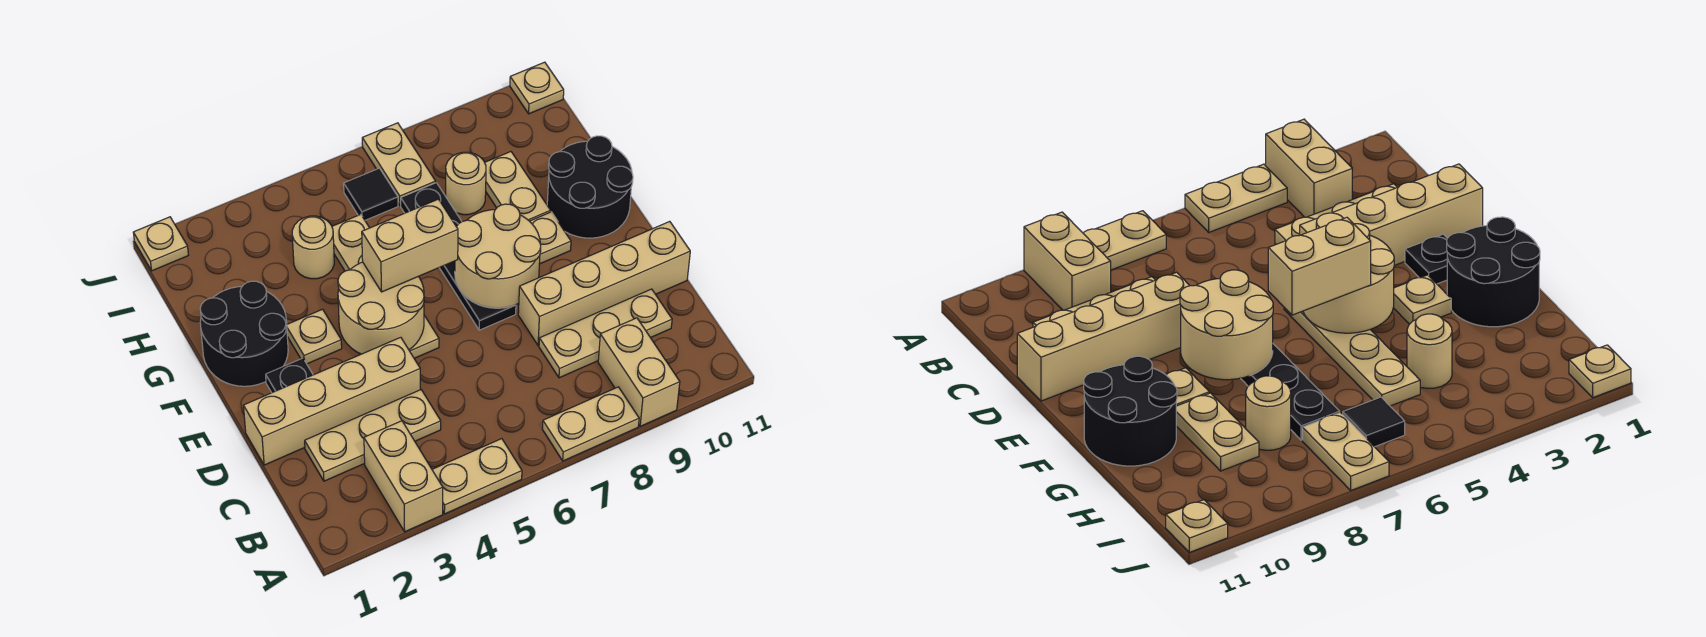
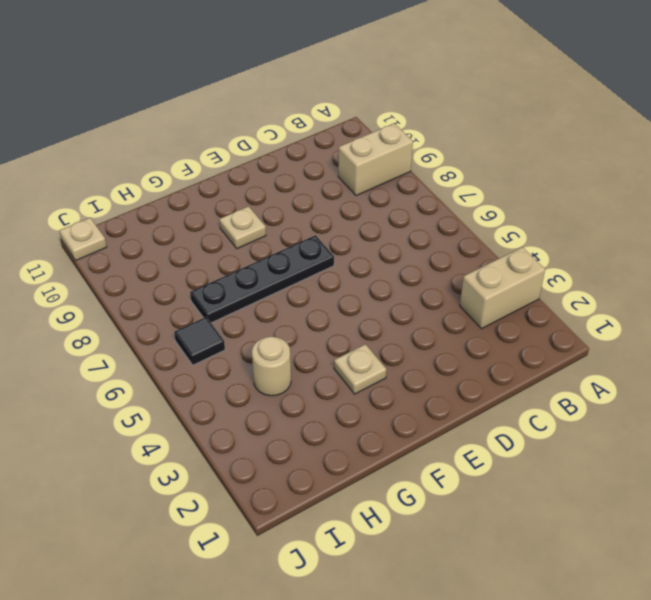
none -> tan plate A4:A5 level 1
none -> tan plate A7:A8 level 1
none -> tan plate C2:C4 level 1

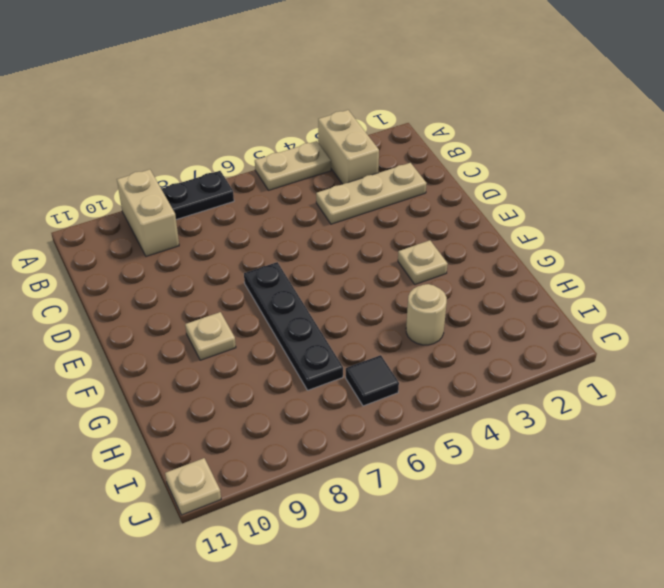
black plate A7:A8 level 1 -> tan plate A7:A8 level 1
none -> tan plate C8:C10 level 1
none -> tan brick D1:D4 level 1
none -> tan brick D8:D11 level 1

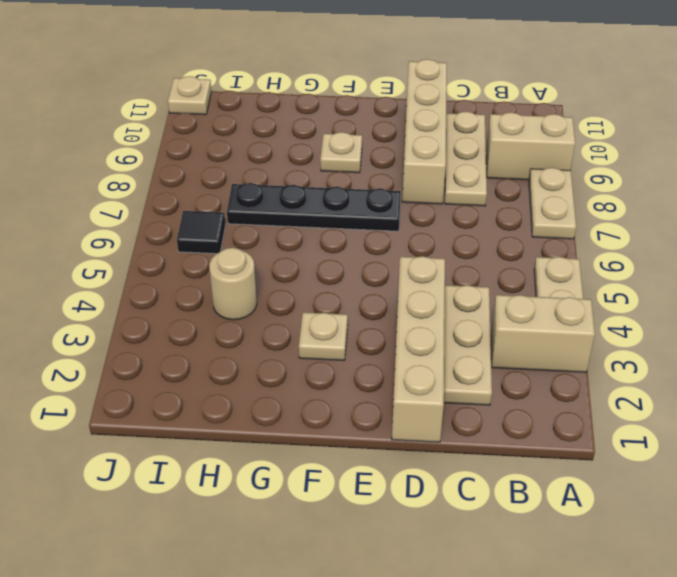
none -> black plate E2 level 1
none -> tan plate E5:H5 level 1
none -> black round brick F1:G2 level 1

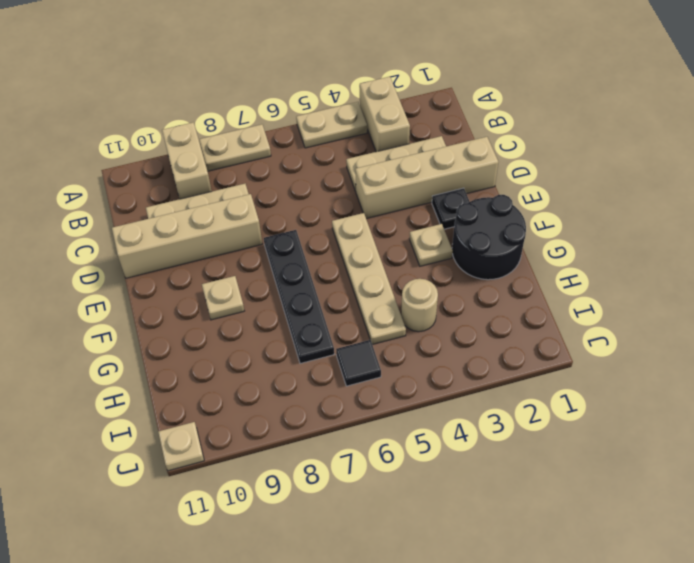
none -> black round brick F10:G11 level 1
none -> tan plate G9:H9 level 1
none -> tan round brick H8 level 1

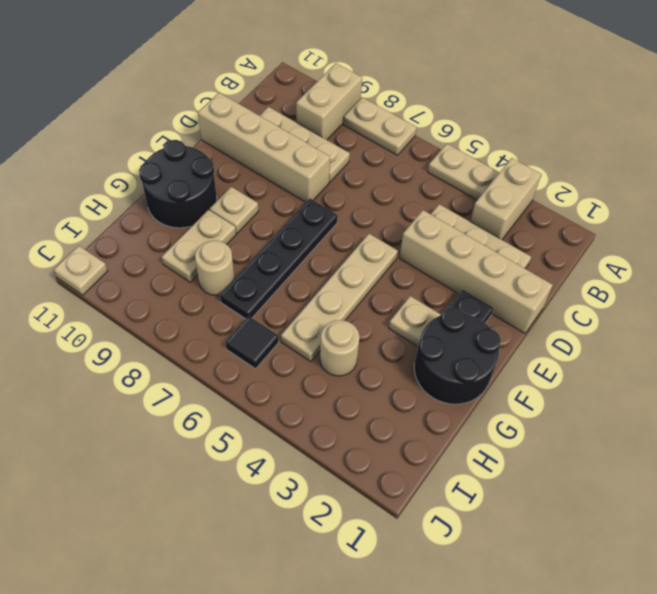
none -> tan plate I7:J7 level 1
none -> tan plate J1 level 1
none -> tan round brick E4:F5 level 2

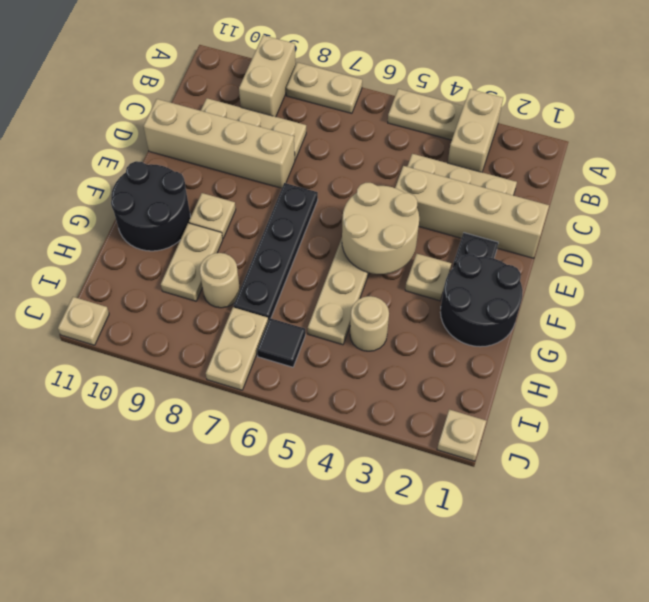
none -> tan round brick E7:F8 level 2
none -> tan brick F5:F6 level 3

